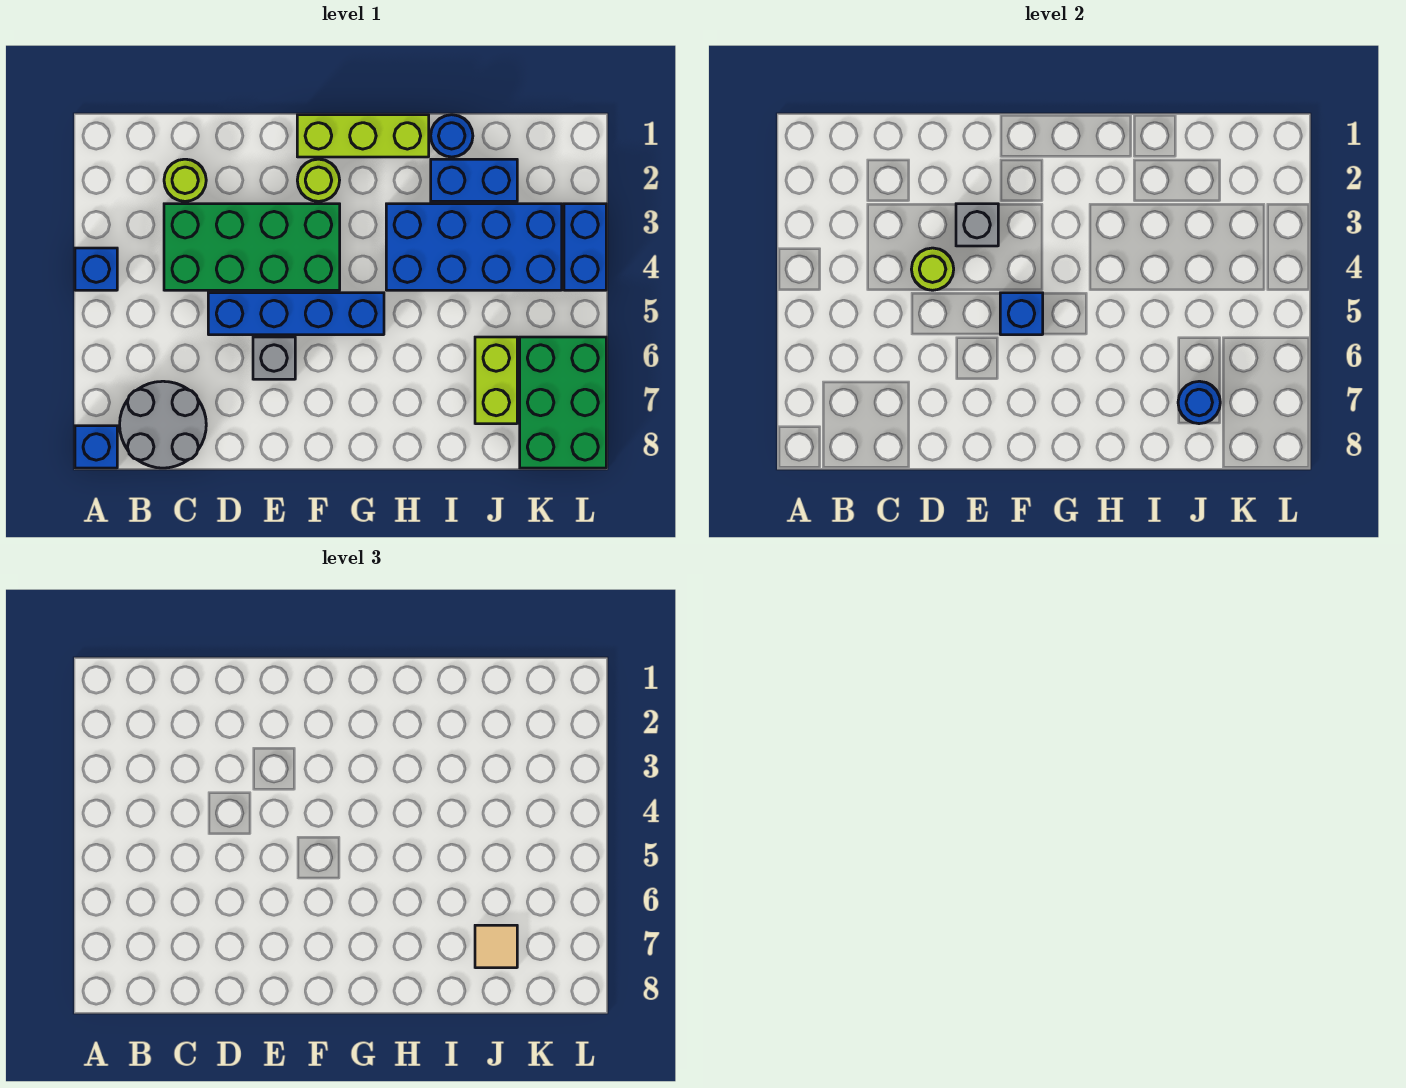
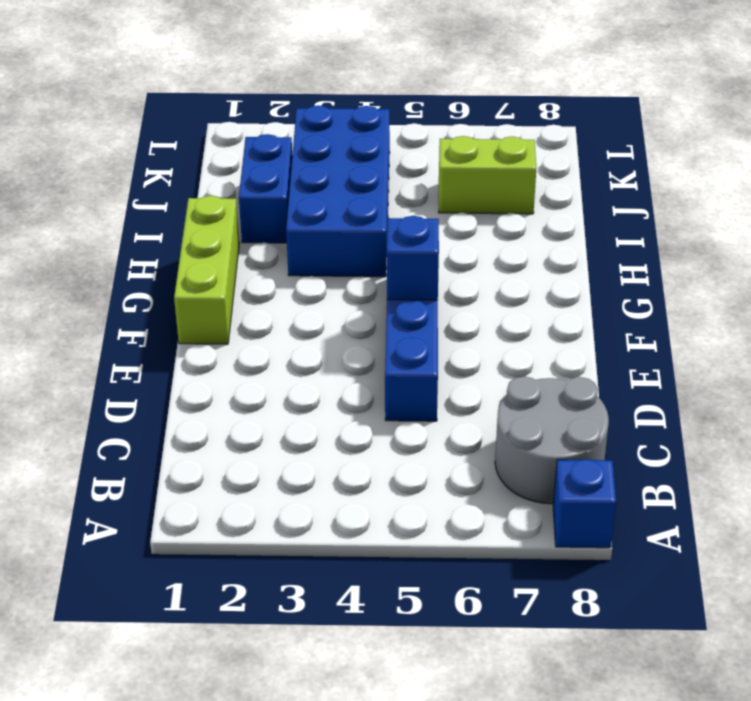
none -> blue brick A4 level 1
none -> lime round brick C2 level 1
none -> green brick C3:F4 level 1

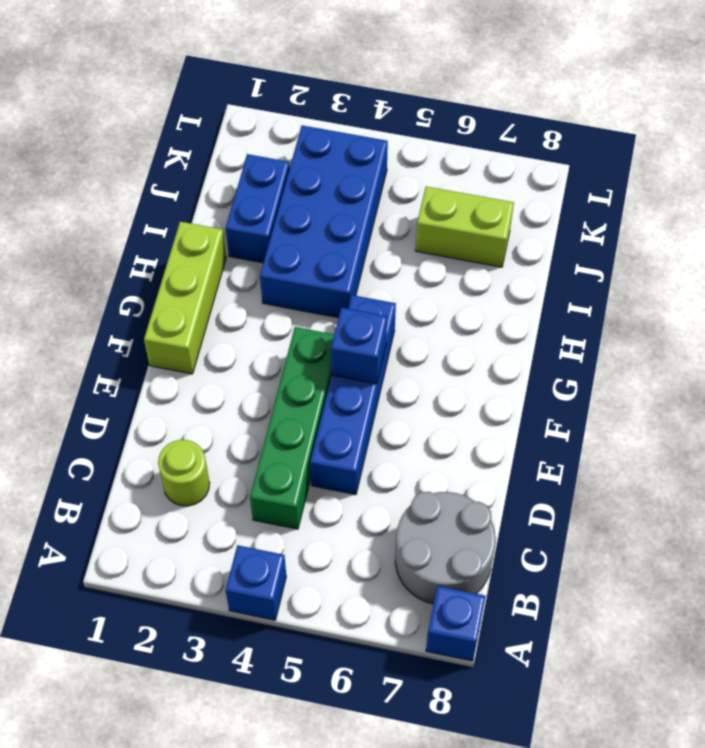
green brick C4:F4 level 1 -> green brick C3:F4 level 1
none -> grey brick E6 level 1
none -> lime round brick F2 level 1
none -> blue round brick I1 level 1

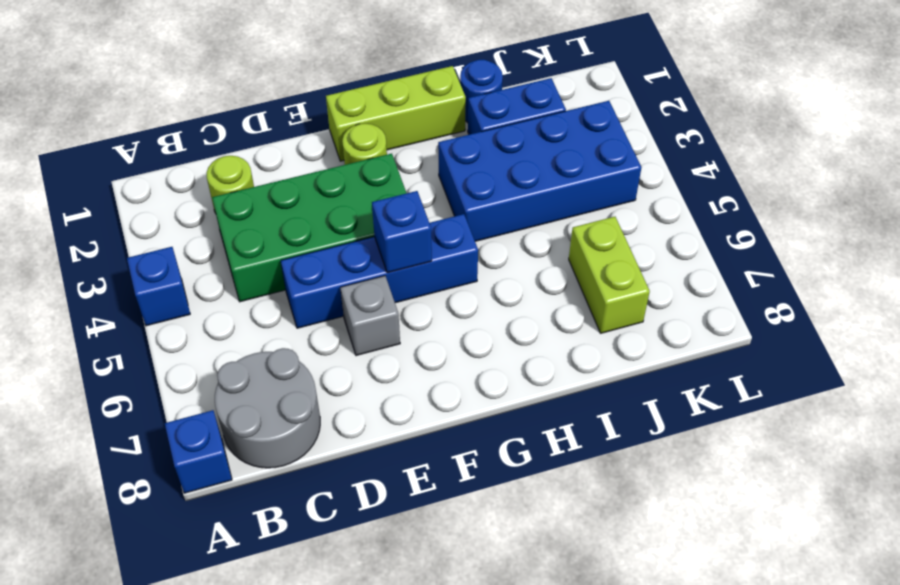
none -> green brick K6:L8 level 1
none -> blue brick L3:L4 level 1
none -> lime round brick D4 level 2

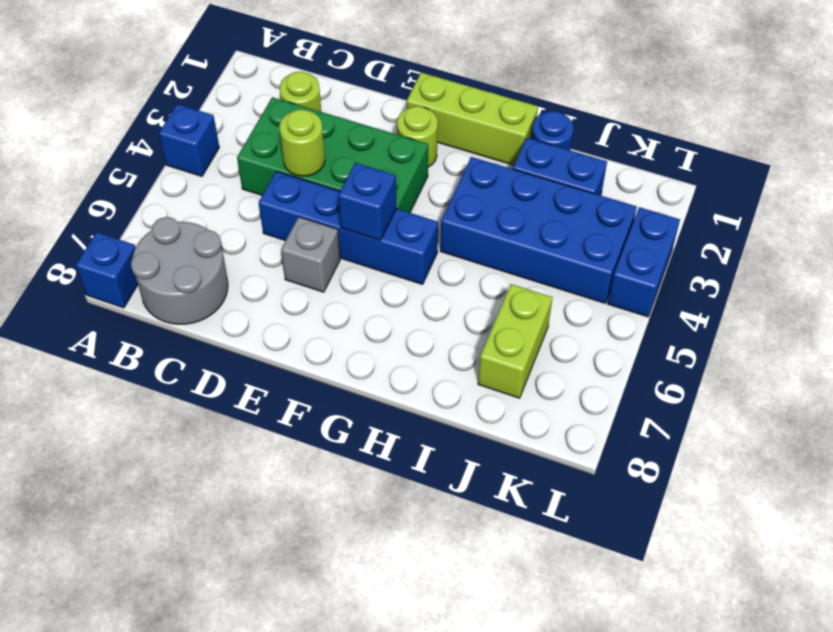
none -> green brick K6:L8 level 1
none -> grey brick E3 level 2
none -> blue round brick J7 level 2

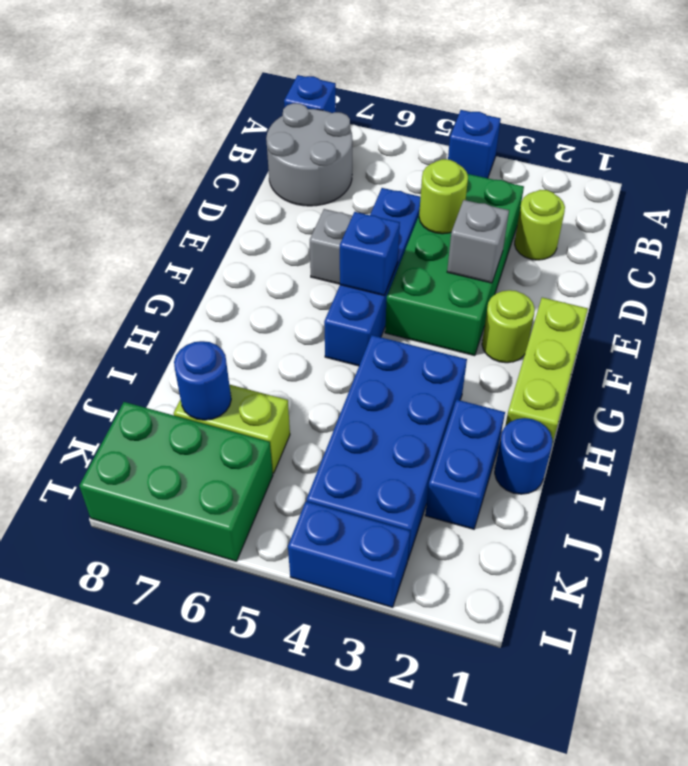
none -> tan tile J7 level 3

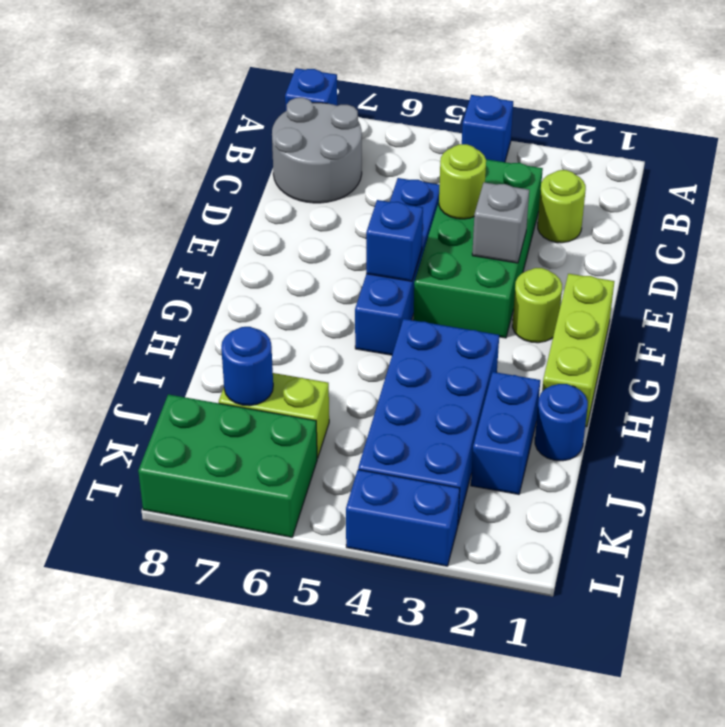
none -> grey brick E6 level 1
none -> tan tile J7 level 3

